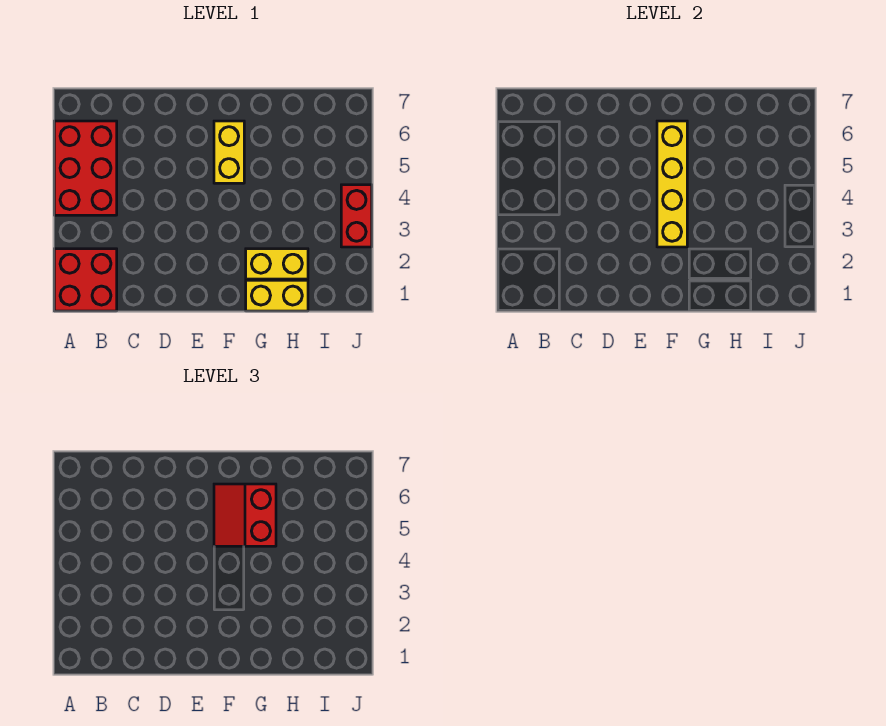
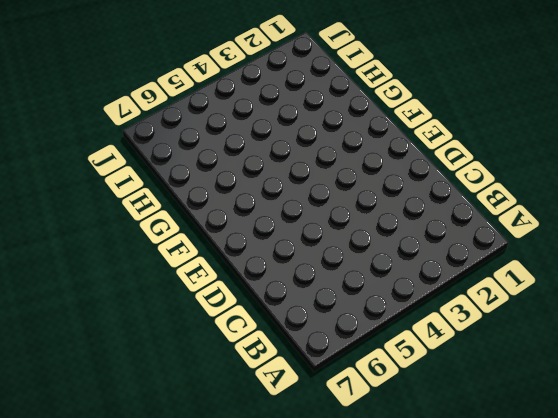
none -> red brick A1:B2 level 1
none -> red brick A4:B6 level 1

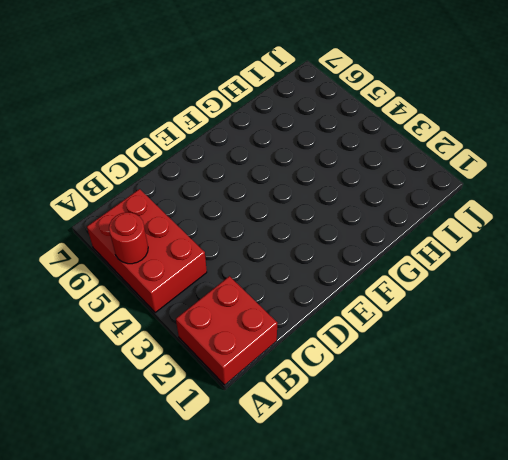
red round brick A5 level 2 -> none
none -> yellow brick F5:F6 level 1
none -> yellow brick G1:H1 level 1

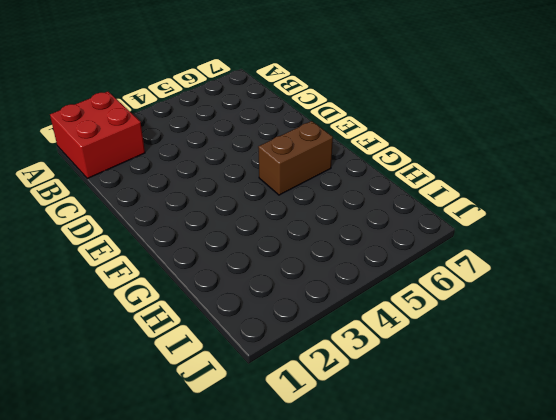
brown brick F5:F6 level 1 -> yellow brick F5:F6 level 1
none -> red brick A4:B6 level 1
none -> yellow brick G1:H1 level 1

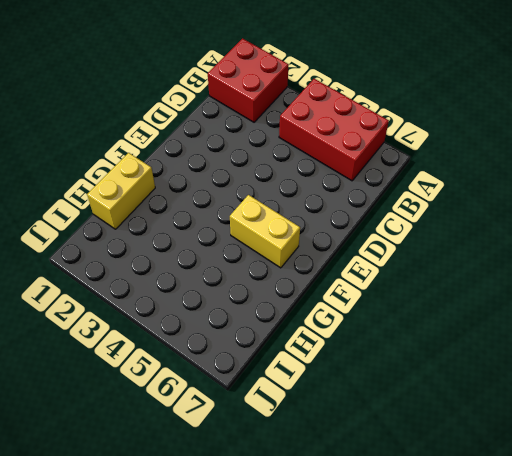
none -> yellow brick G2:H2 level 1
none -> red brick J3:J4 level 1

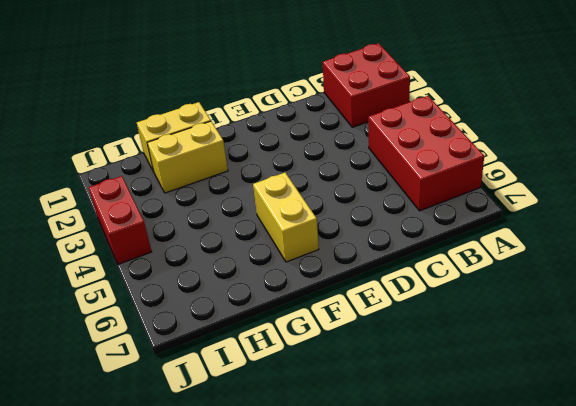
none -> yellow brick F3:F6 level 2
none -> red slope F5:G6 level 3 top G

